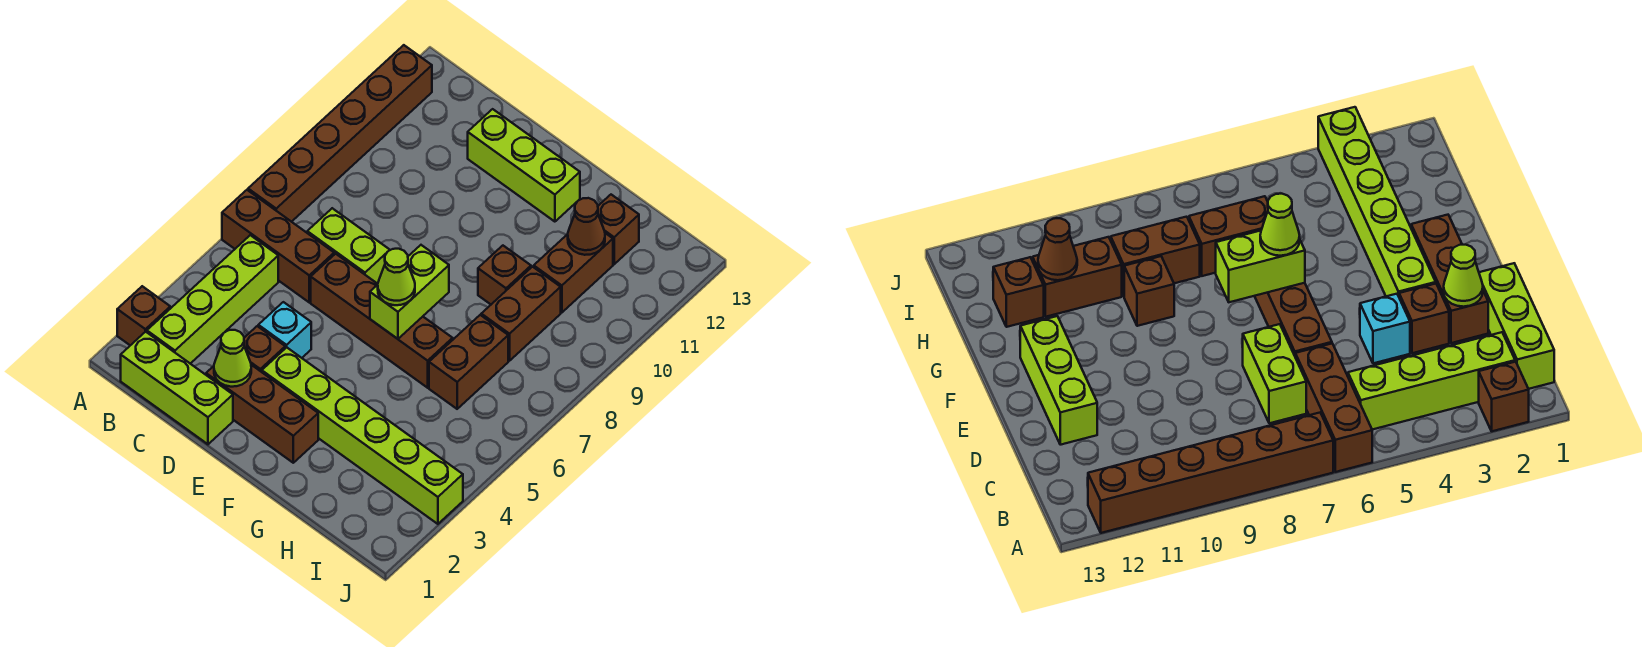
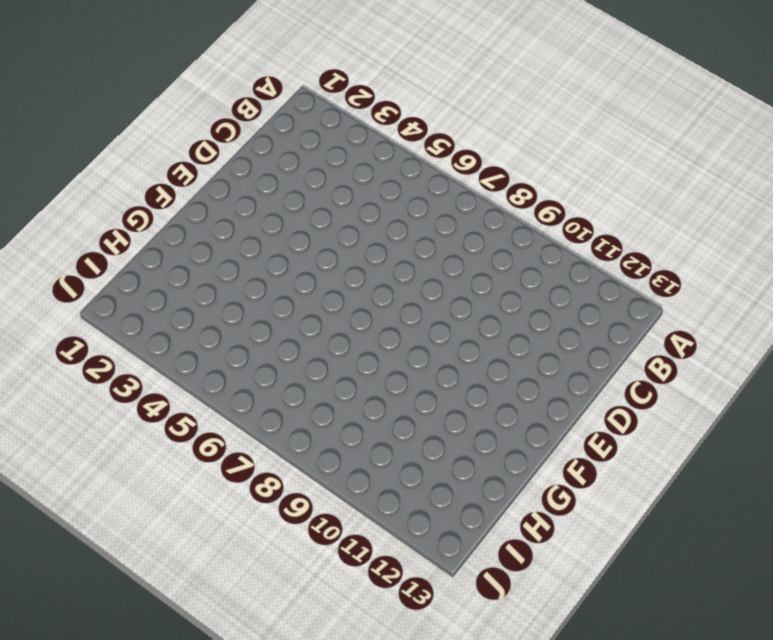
none -> brown brick A2 level 1
none -> brown brick A6:C6 level 1
none -> brown brick A7:A12 level 1

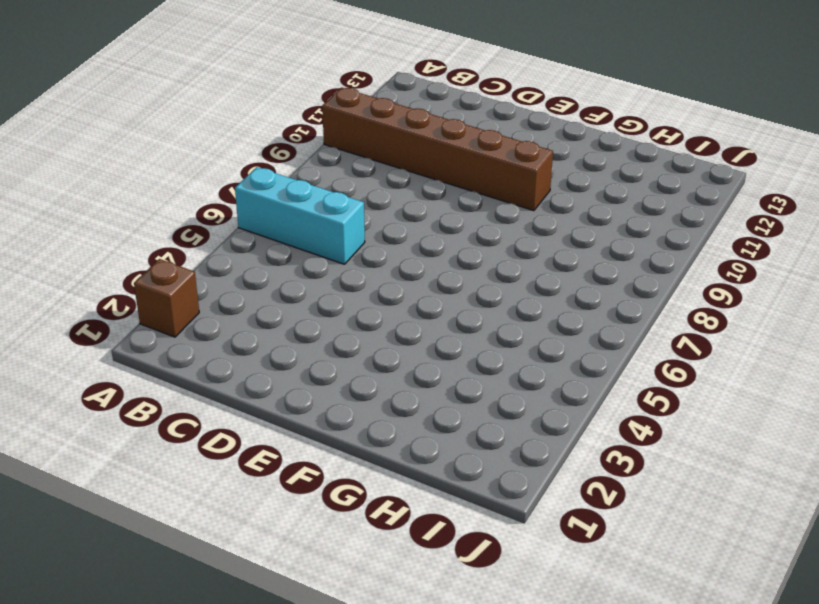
cyan brick A6:C6 level 1 -> brown brick A6:C6 level 1
brown brick A10:F10 level 1 -> brown brick A7:A12 level 1
none -> lime brick B1:D1 level 1
none -> lime brick B2:B5 level 1
none -> lime brick C7:D7 level 1

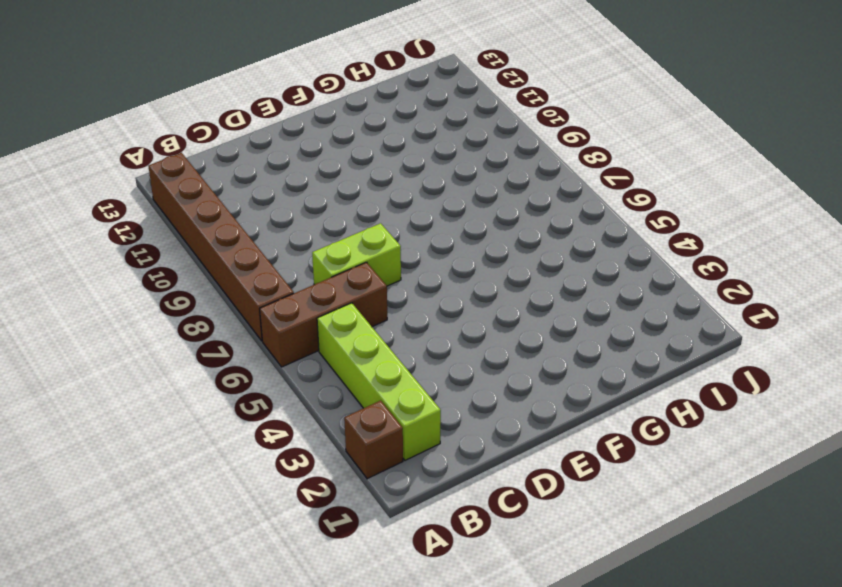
none -> lime brick B1:D1 level 1
none -> brown brick D2:F2 level 1
none -> brown brick D3 level 1

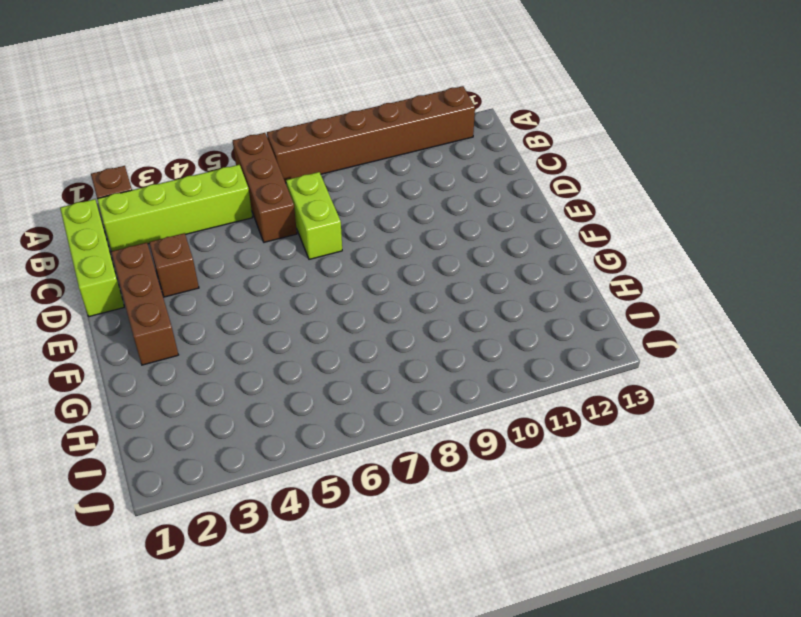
none -> cyan brick D4 level 1
none -> brown brick D6:G6 level 1
none -> lime brick D12:F12 level 1

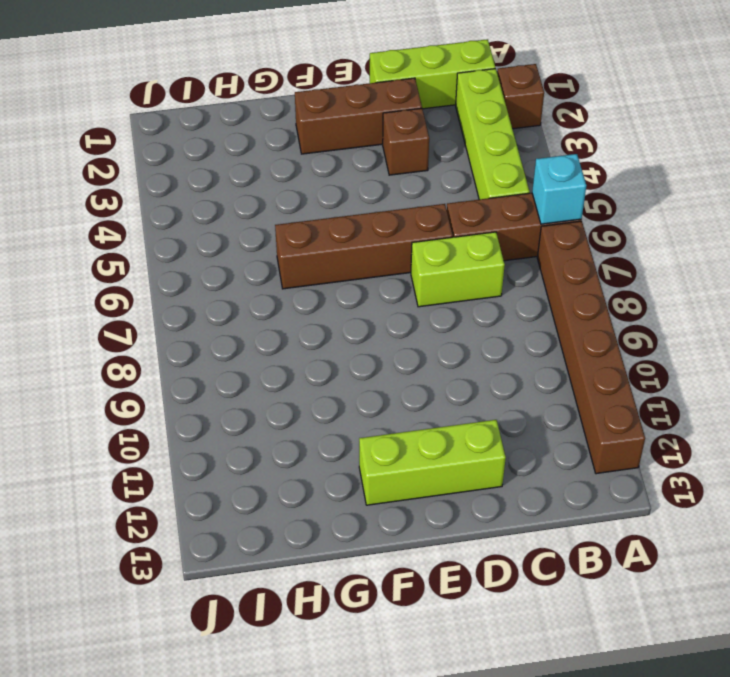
cyan brick A6 level 2 -> cyan brick D4 level 1
none -> lime brick E3:J3 level 1
none -> brown brick G9 level 1
none -> brown brick H6:H7 level 1

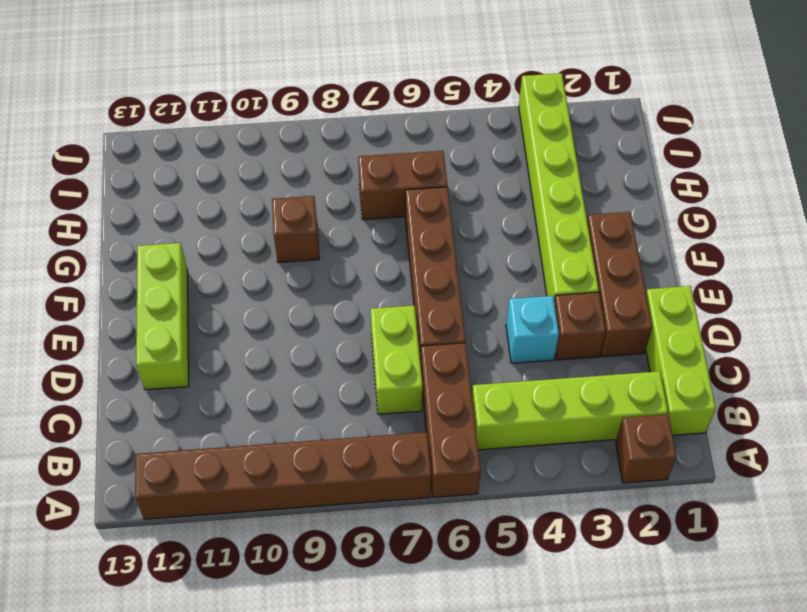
none -> brown brick H8:H9 level 1
none -> brown brick H10:H11 level 1
none -> brown brick H12 level 1

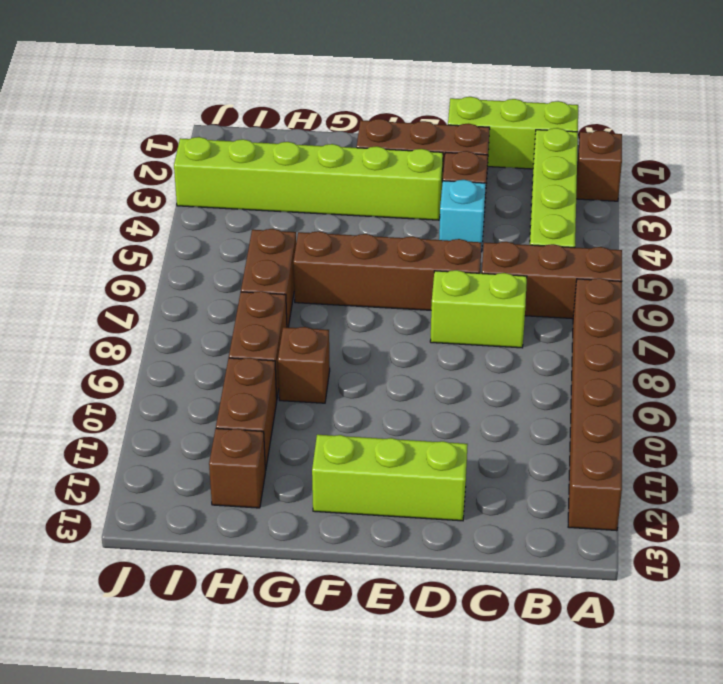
none -> lime cone D2 level 2
none -> lime brick F6:F7 level 2
none -> brown cone H11 level 2

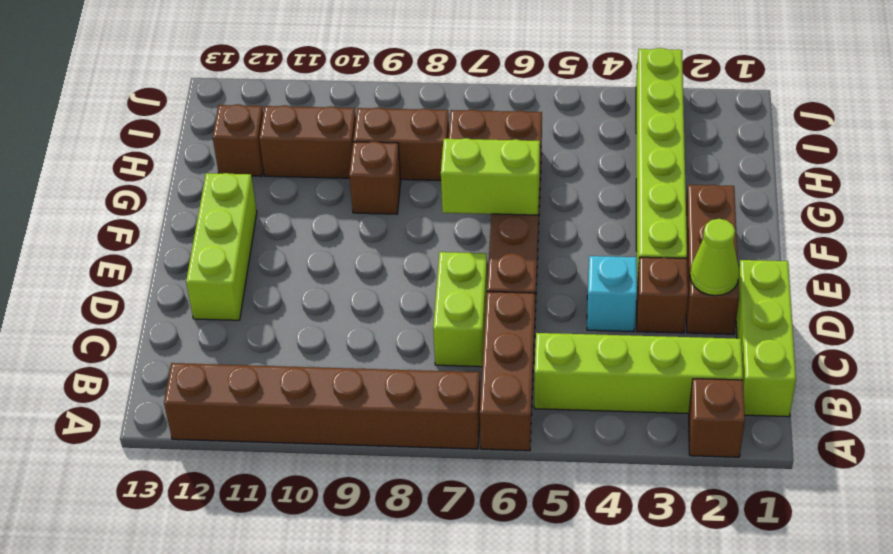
none -> brown cone H11 level 2
none -> lime cone F6 level 3

